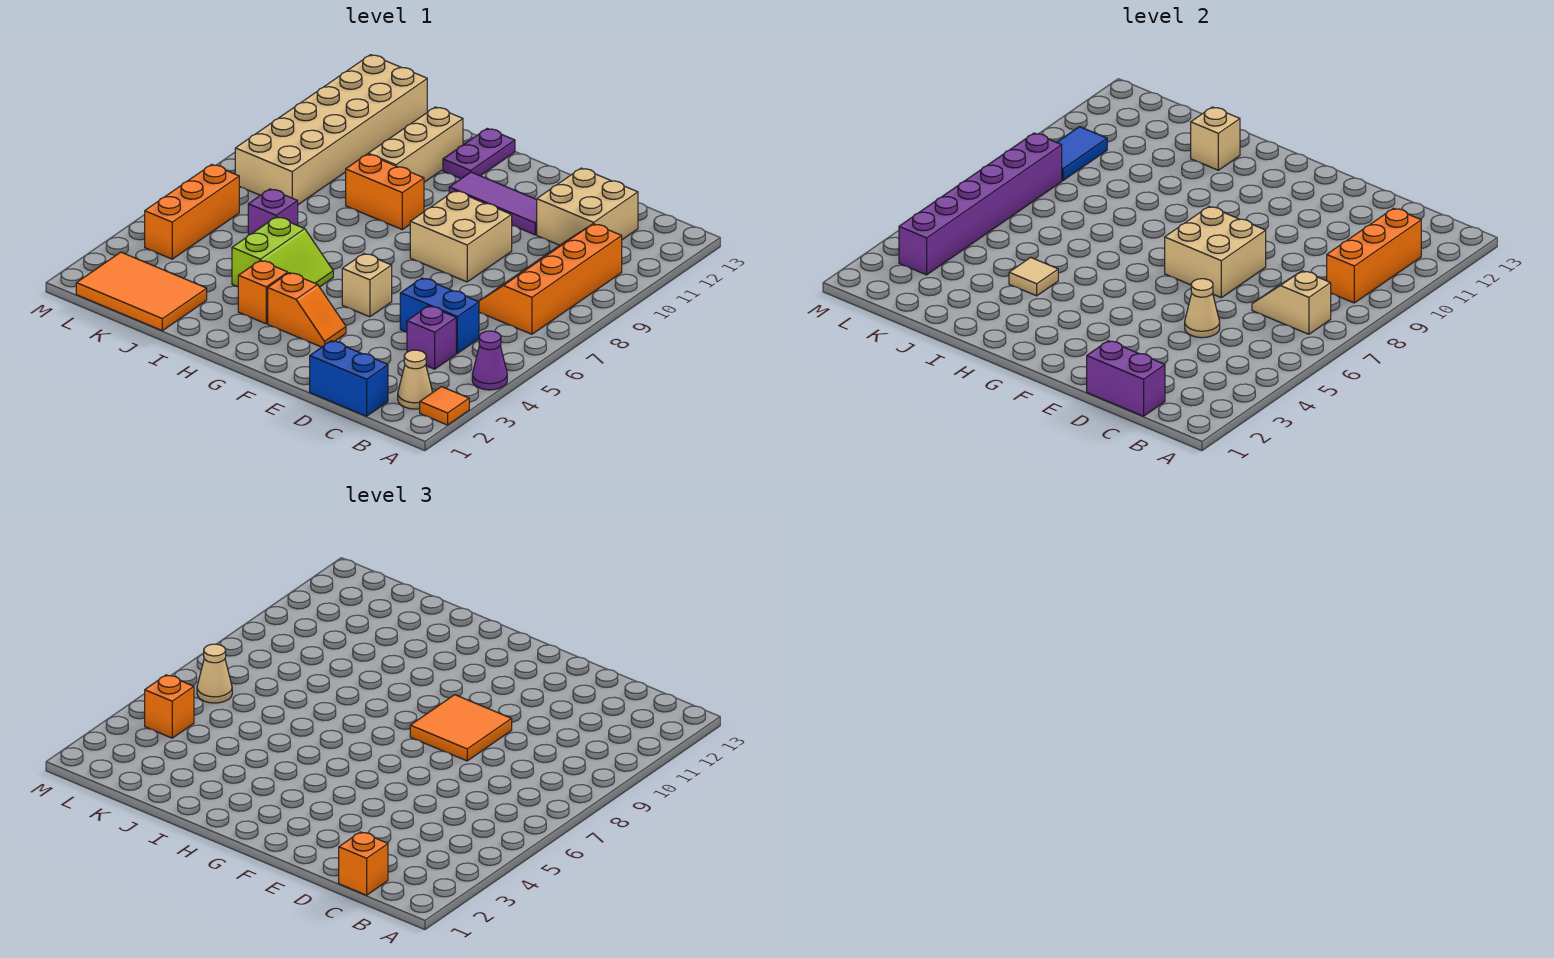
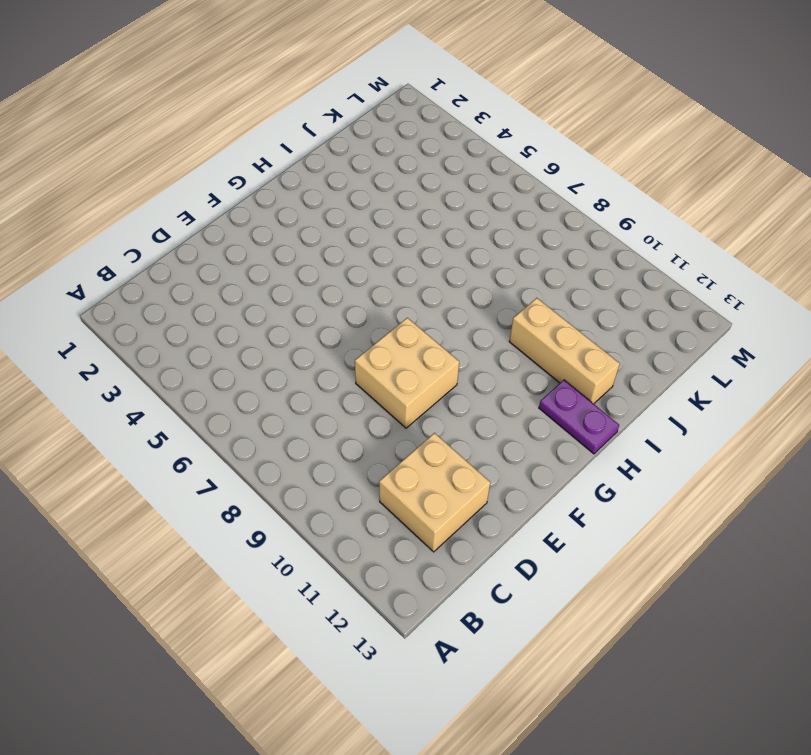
none -> orange tile A2 level 1
none -> purple cone A4 level 1
none -> tan cone B2 level 1
none -> orange slope B7:C10 level 1 top B

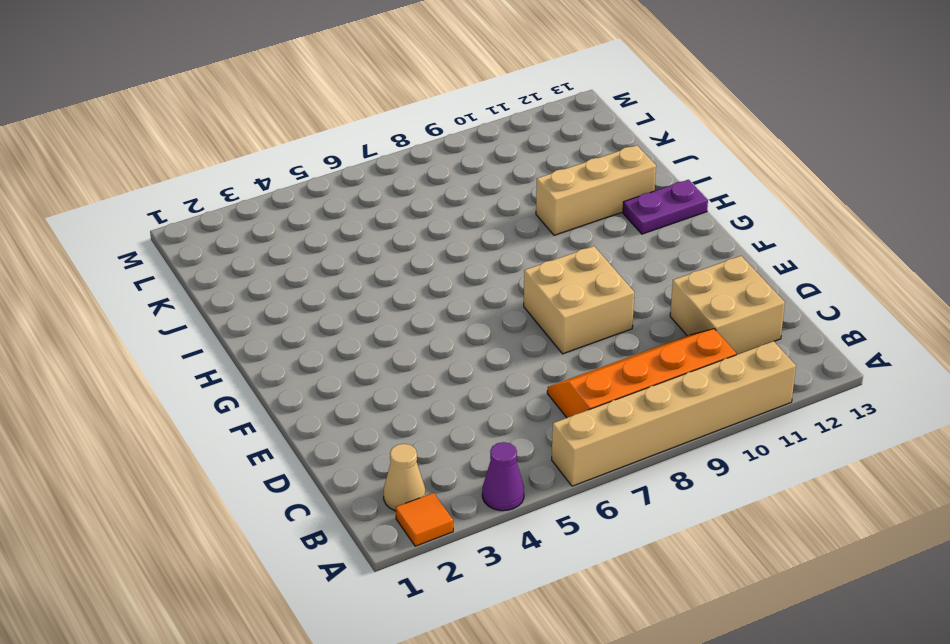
tan brick A6:A11 level 1 -> none
none -> blue brick C1:D1 level 1
none -> purple brick C4 level 1
none -> blue brick C5:D5 level 1
none -> purple tile E11:G11 level 1

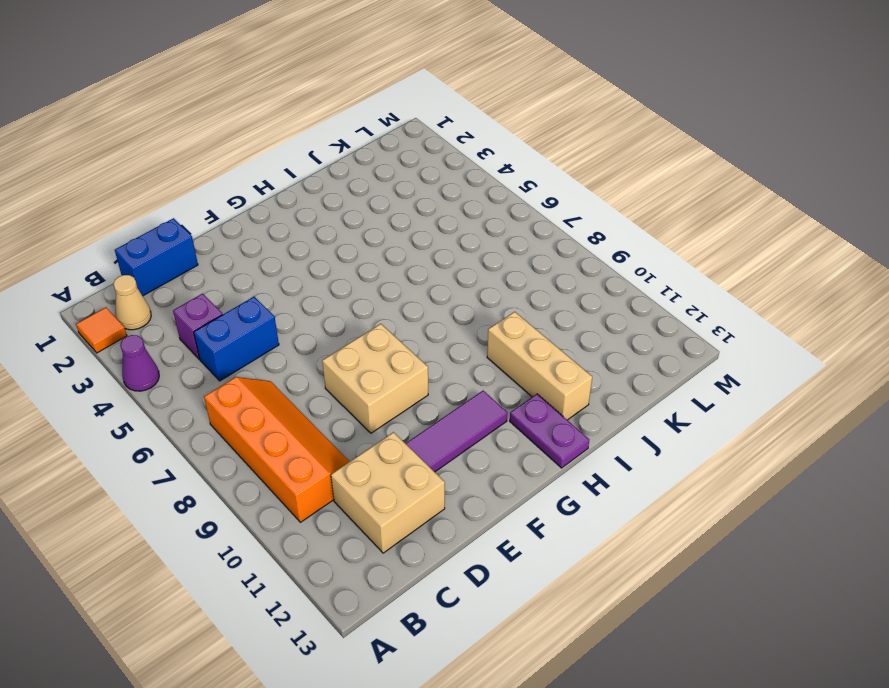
none -> orange slope F3:G3 level 1 top G
none -> tan brick F5 level 1
none -> orange brick H3 level 1
none -> lime slope H4:I5 level 1 top I

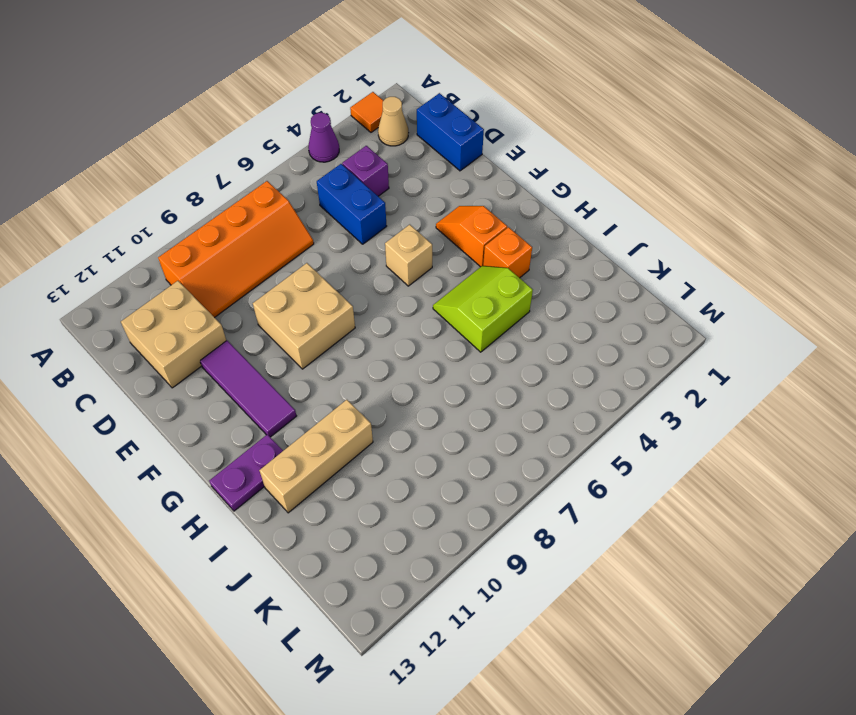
none -> orange brick H9:I9 level 1
none -> orange tile J1:L2 level 1
none -> purple brick J6 level 1
none -> tan brick K8:L13 level 1

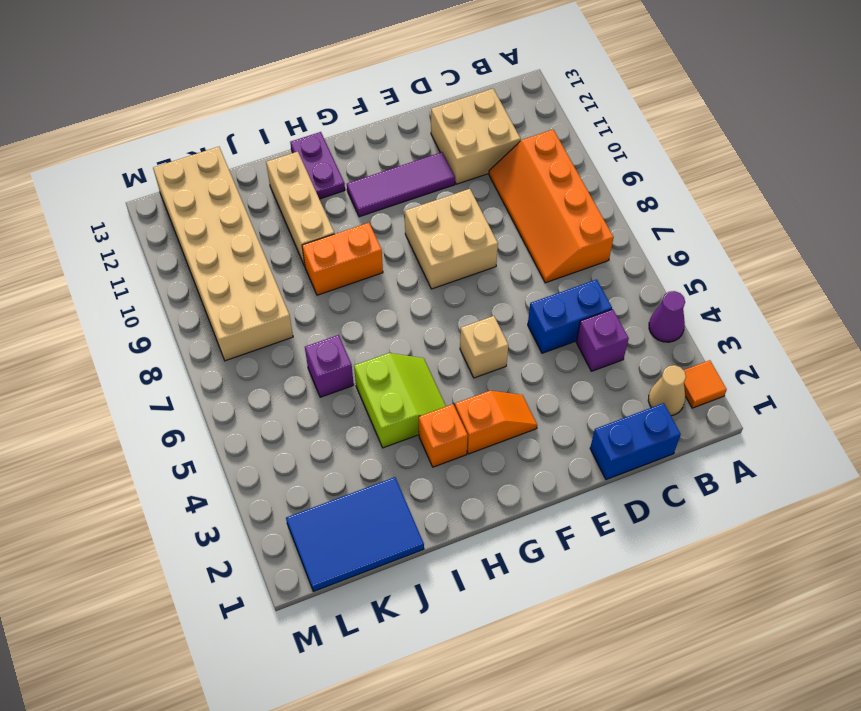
blue tile J1:L2 level 1 -> orange tile J1:L2 level 1
none -> orange brick L4:L6 level 1
none -> tan slope B7:C7 level 2 top B
none -> orange brick B9:B11 level 2
none -> purple brick C1:D1 level 2

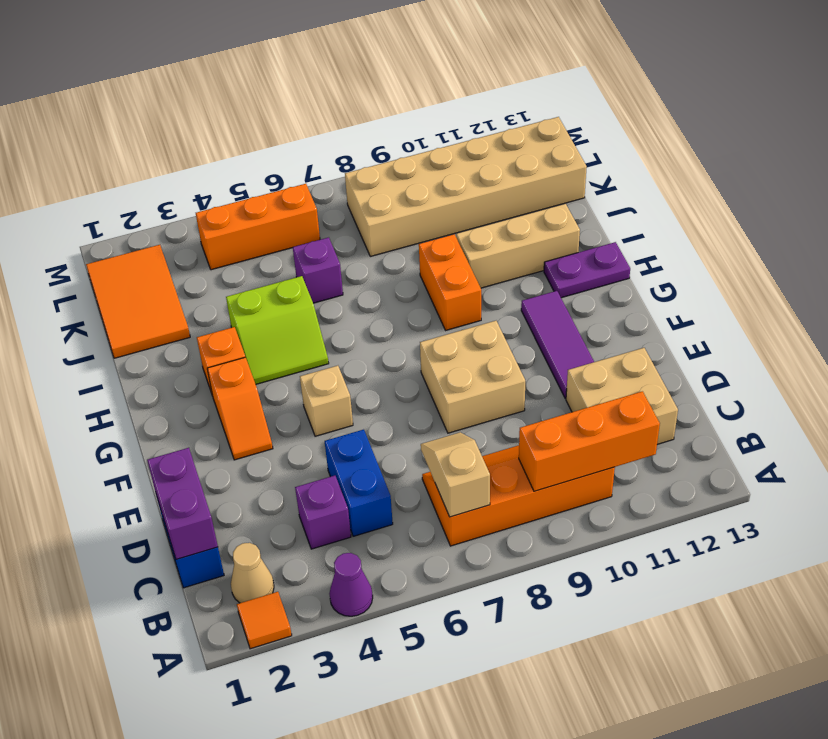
none -> tan cone D5 level 2
none -> tan brick E7:F8 level 2
none -> tan tile I4 level 2
none -> tan brick I12 level 2

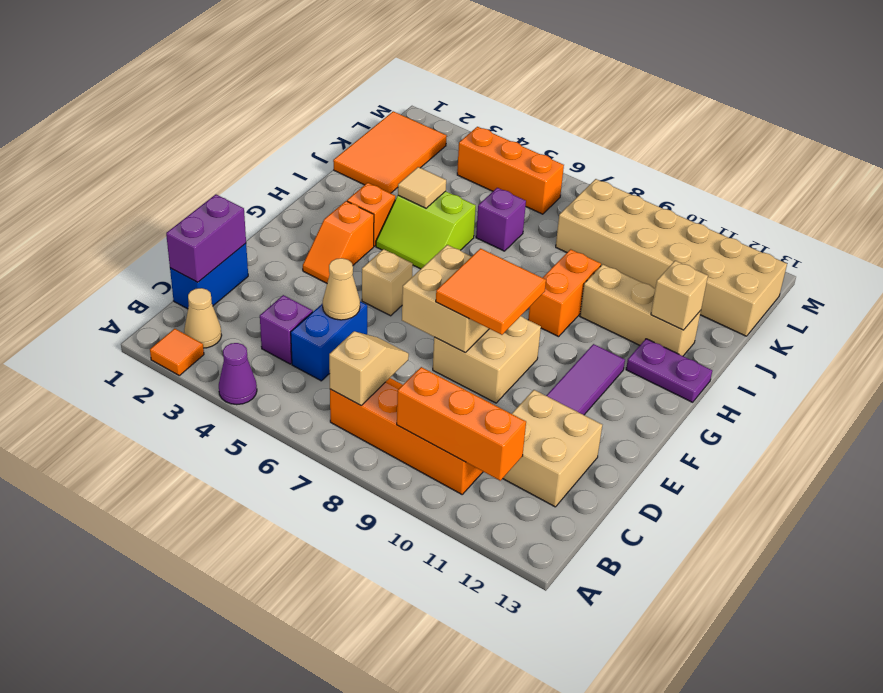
none -> purple brick L3:L8 level 2
none -> blue tile L9:L10 level 2
none -> orange brick C1 level 3
none -> orange brick L4 level 3

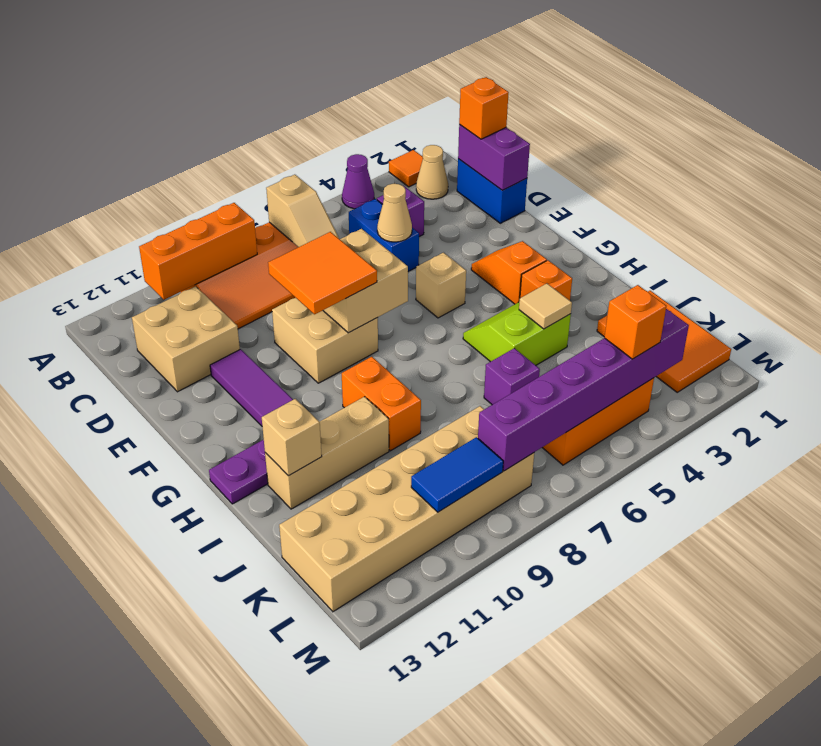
none -> tan cone L6 level 3

